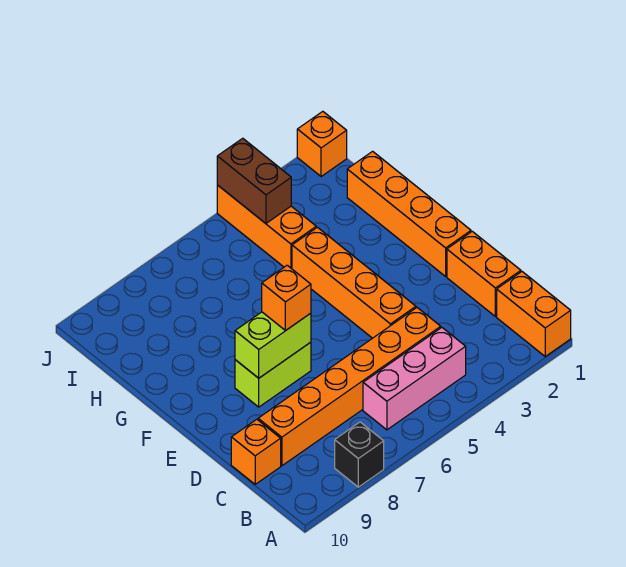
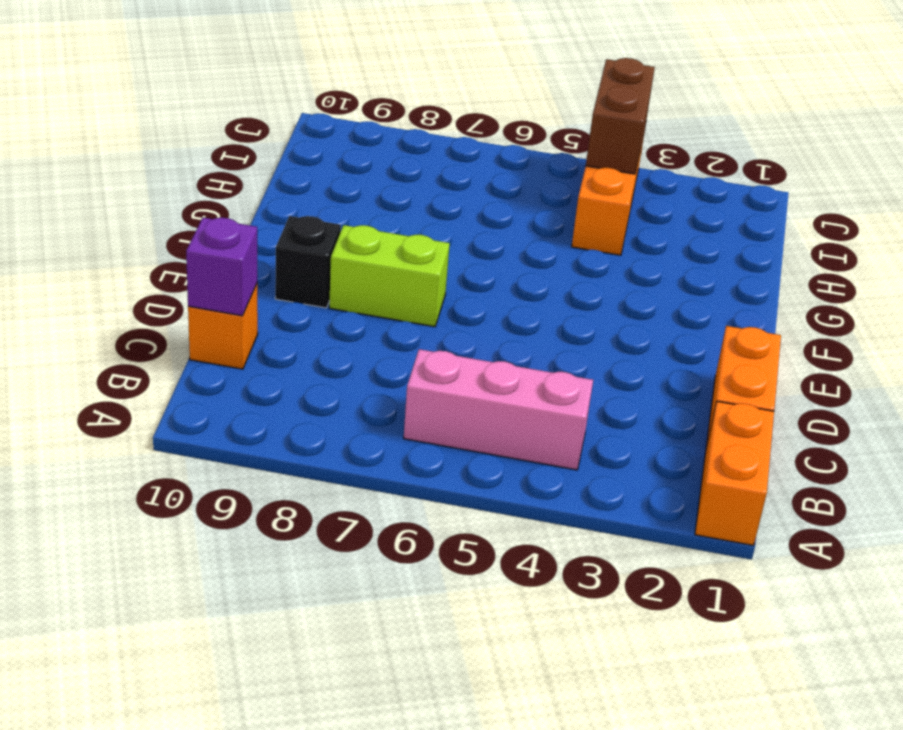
purple brick C10 level 2 -> none
black brick E9 level 1 -> black brick A8 level 1
none -> orange brick C4:C9 level 1
none -> orange brick D4:G4 level 1
none -> orange brick E1:H1 level 1

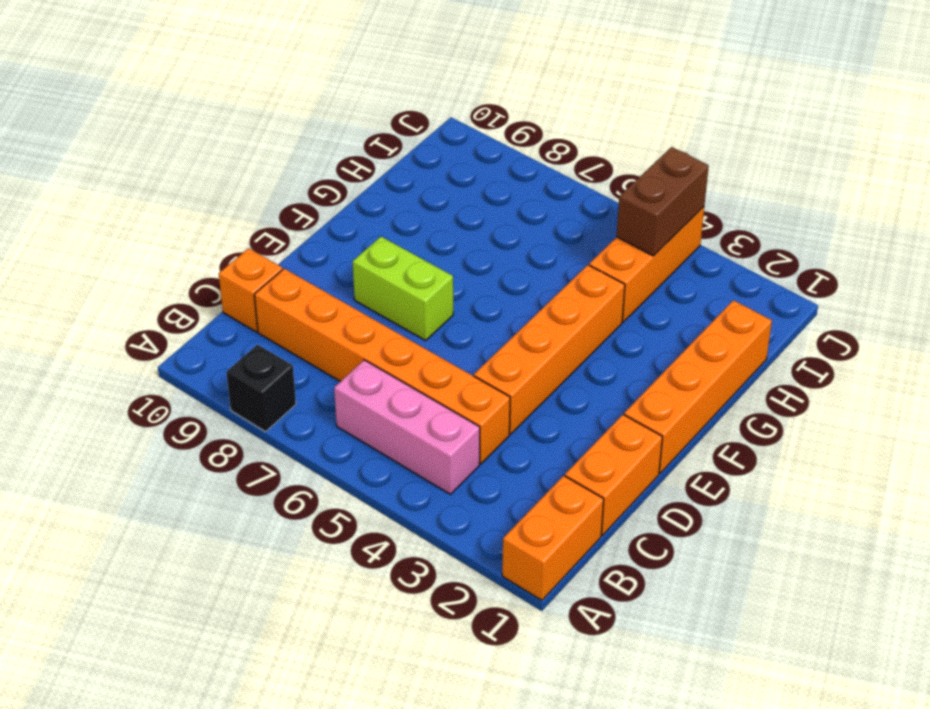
none -> orange brick J1 level 1
none -> lime brick E7:E8 level 2
none -> orange brick E7 level 3

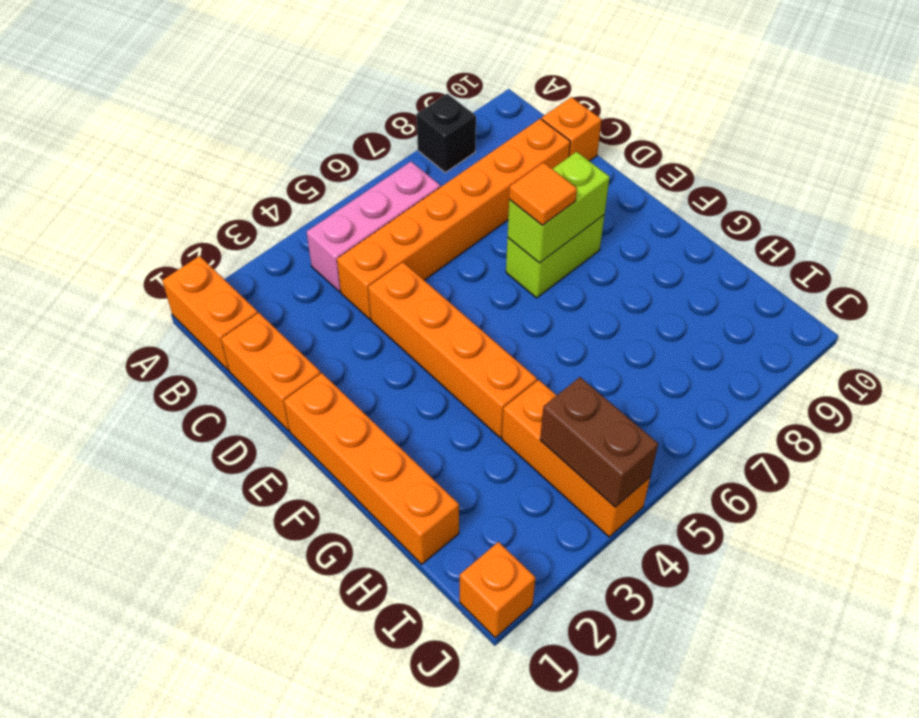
orange tile E7 level 3 -> orange brick E7 level 3

